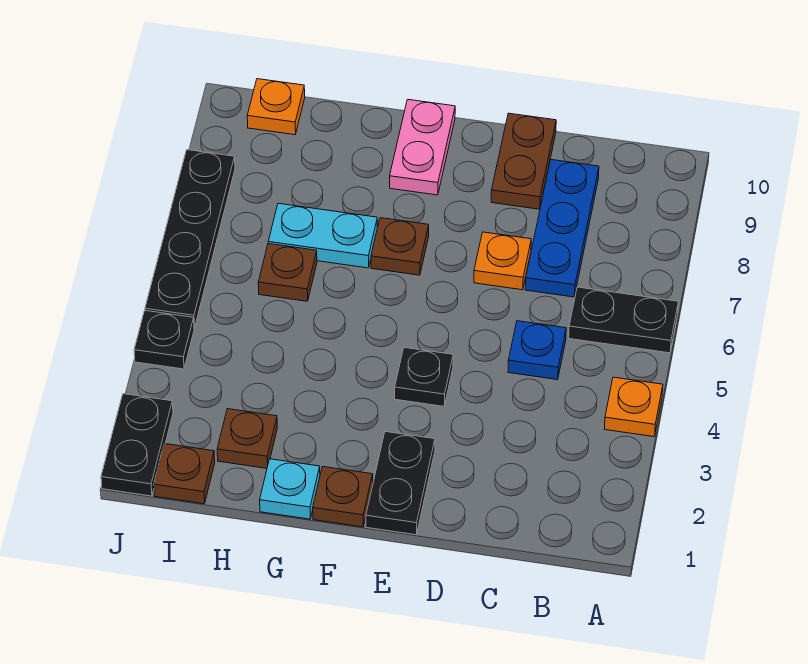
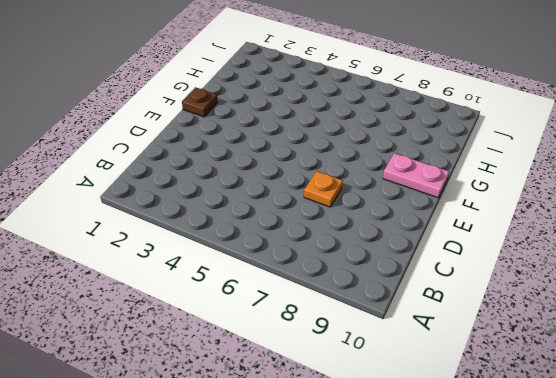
none -> orange plate A4 level 1
none -> black plate A6:B6 level 1
none -> blue plate C5 level 1

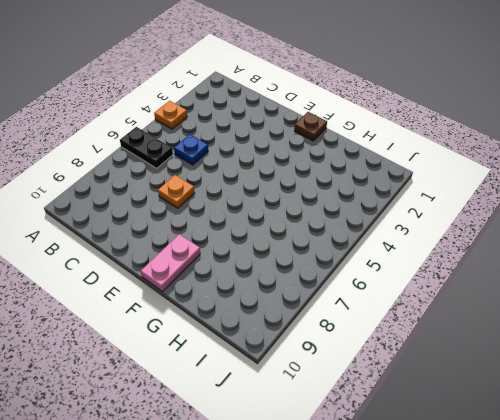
none -> blue plate C7:C9 level 1
none -> brown plate D9:D10 level 1
none -> black plate E1:E2 level 1

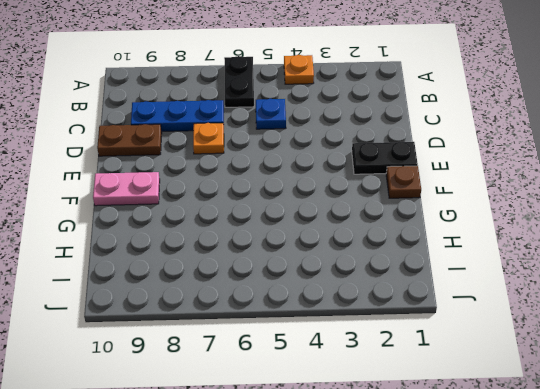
none -> black plate E4 level 1
none -> brown plate F7 level 1
none -> cyan plate G1 level 1

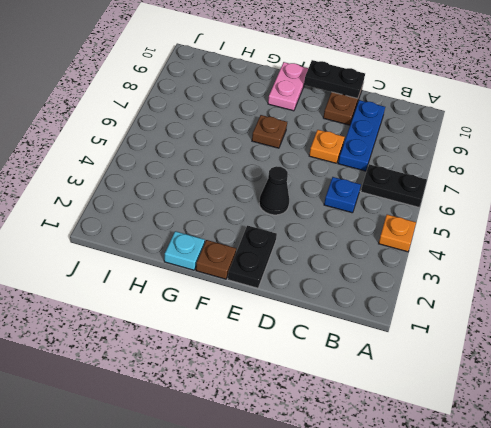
black plate D10:E10 level 2 -> black plate J1:J2 level 1
black cone E4 level 1 -> black plate E4 level 1
none -> cyan plate G7:H7 level 1
none -> brown plate H2 level 1
none -> brown plate H6 level 1

